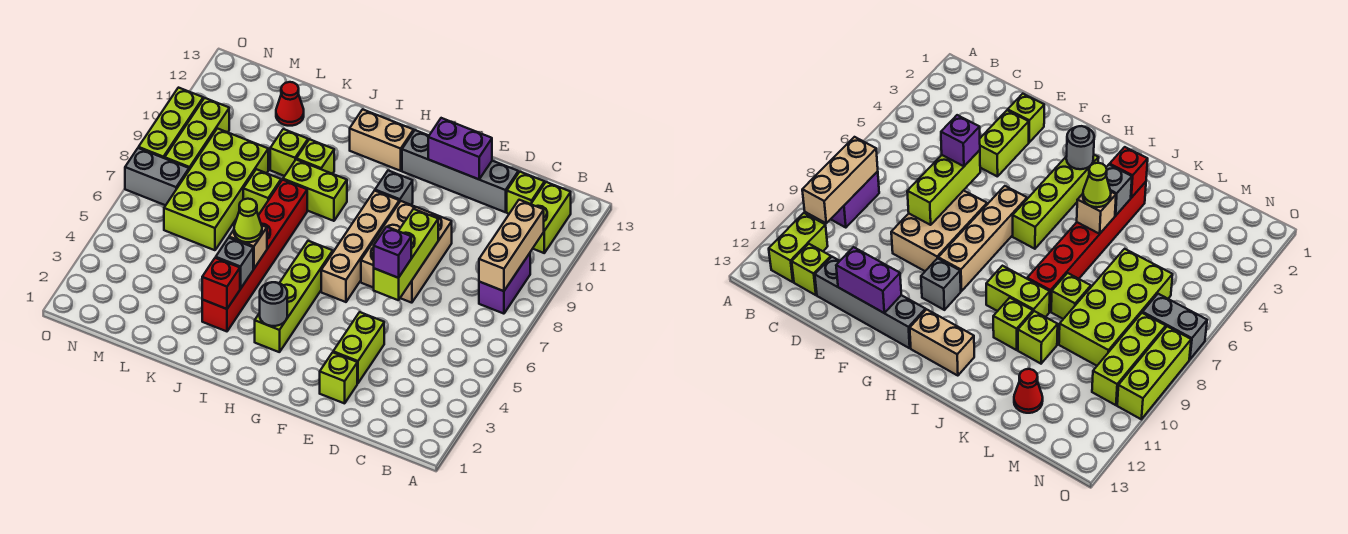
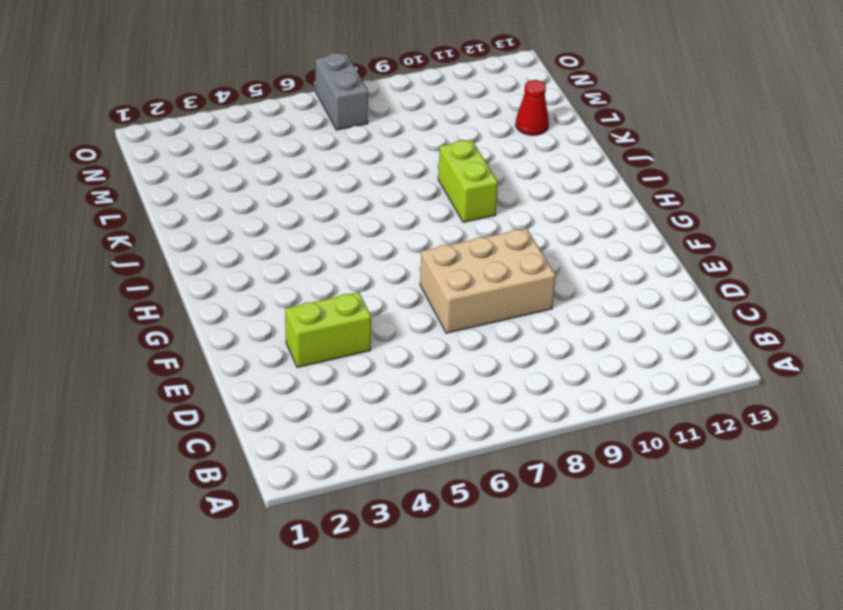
none -> purple brick B8:B9 level 1
none -> lime brick B11:B12 level 1
none -> lime brick C12 level 1
none -> grey brick D12:G12 level 1

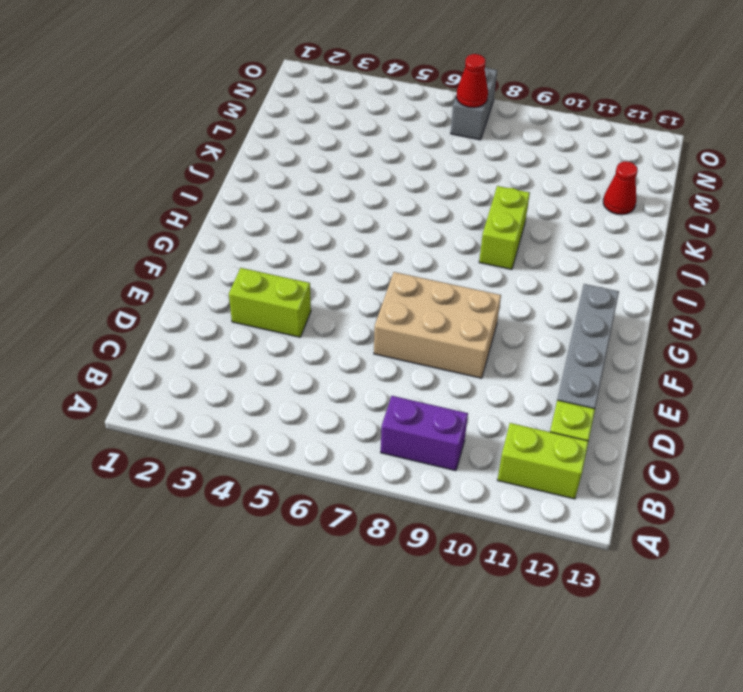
red cone N7 level 2 -> none
none -> lime brick E2 level 1
none -> tan brick G6:G9 level 1
none -> grey brick G10 level 1
none -> lime brick H3:H6 level 1

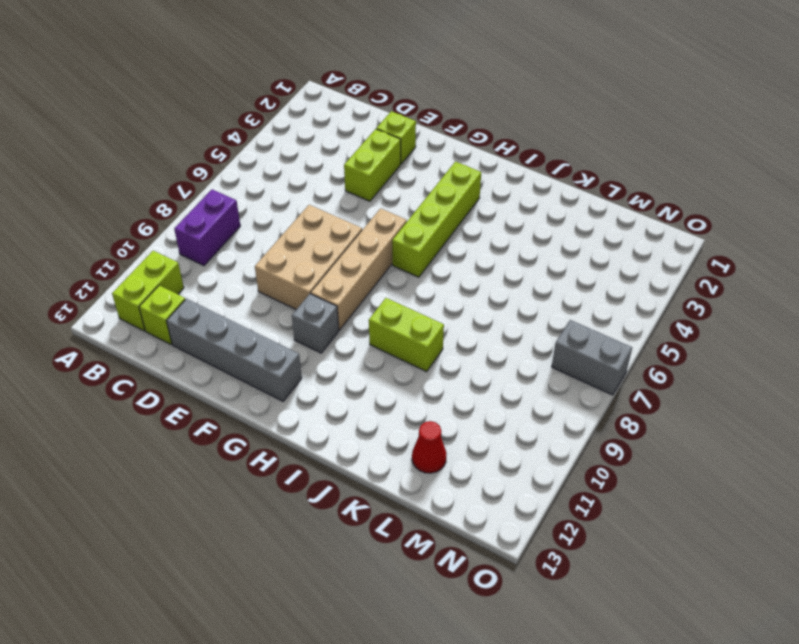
none -> tan brick H12:I12 level 1
none -> red brick J3:J8 level 1
none -> lime brick J10 level 1
none -> lime brick K8 level 1

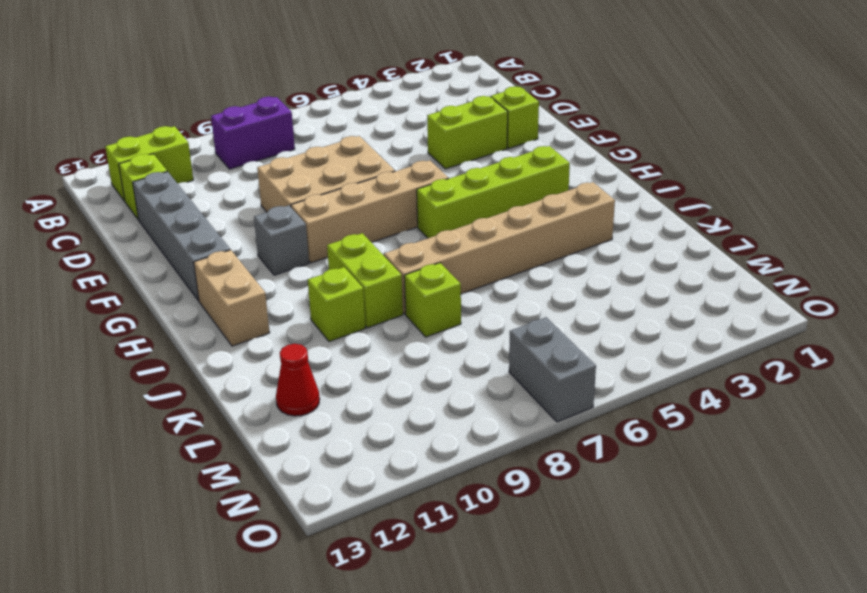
tan brick J3:J8 level 1 -> red brick J3:J8 level 1
none -> lime brick K10 level 1
none -> lime brick L6:M9 level 1
none -> lime brick N8:N10 level 1
none -> lime brick O8:O10 level 1

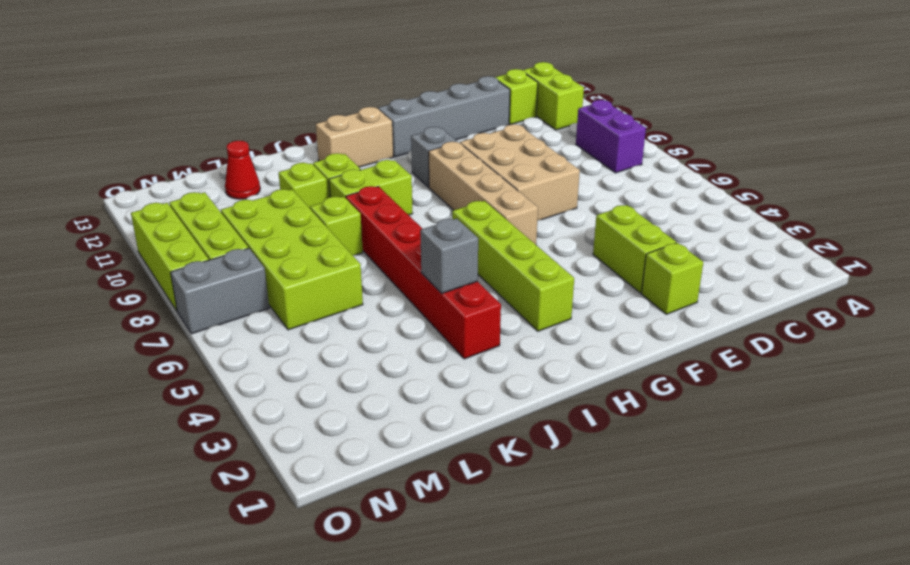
none -> tan brick B8:B10 level 2
none -> lime brick E6:E8 level 2
none -> purple brick E12:F12 level 2
none -> grey round brick H3 level 2

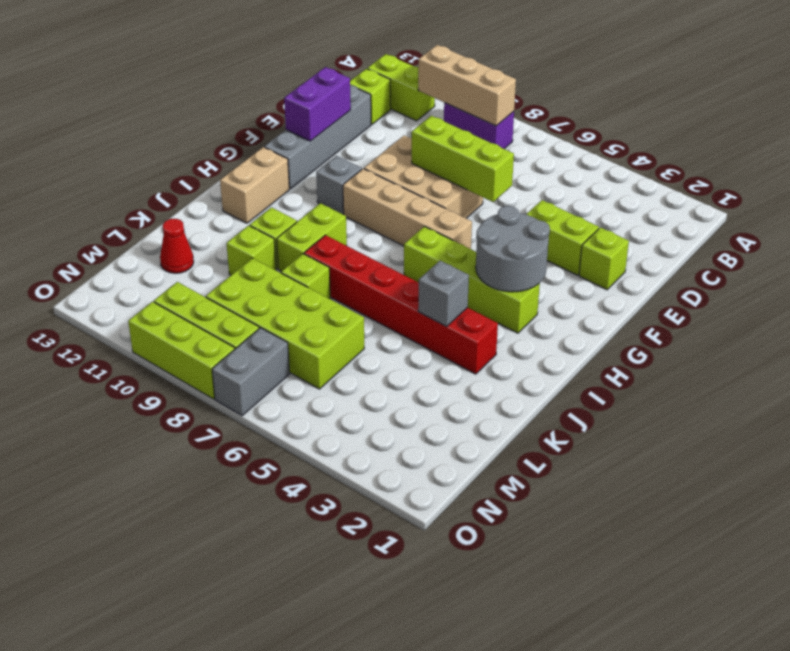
grey round brick G3:H4 level 2 -> grey round brick H3 level 2
none -> red brick J3 level 2
none -> tan brick J5 level 2
none -> purple brick E6 level 3
none -> lime cone J5 level 3

